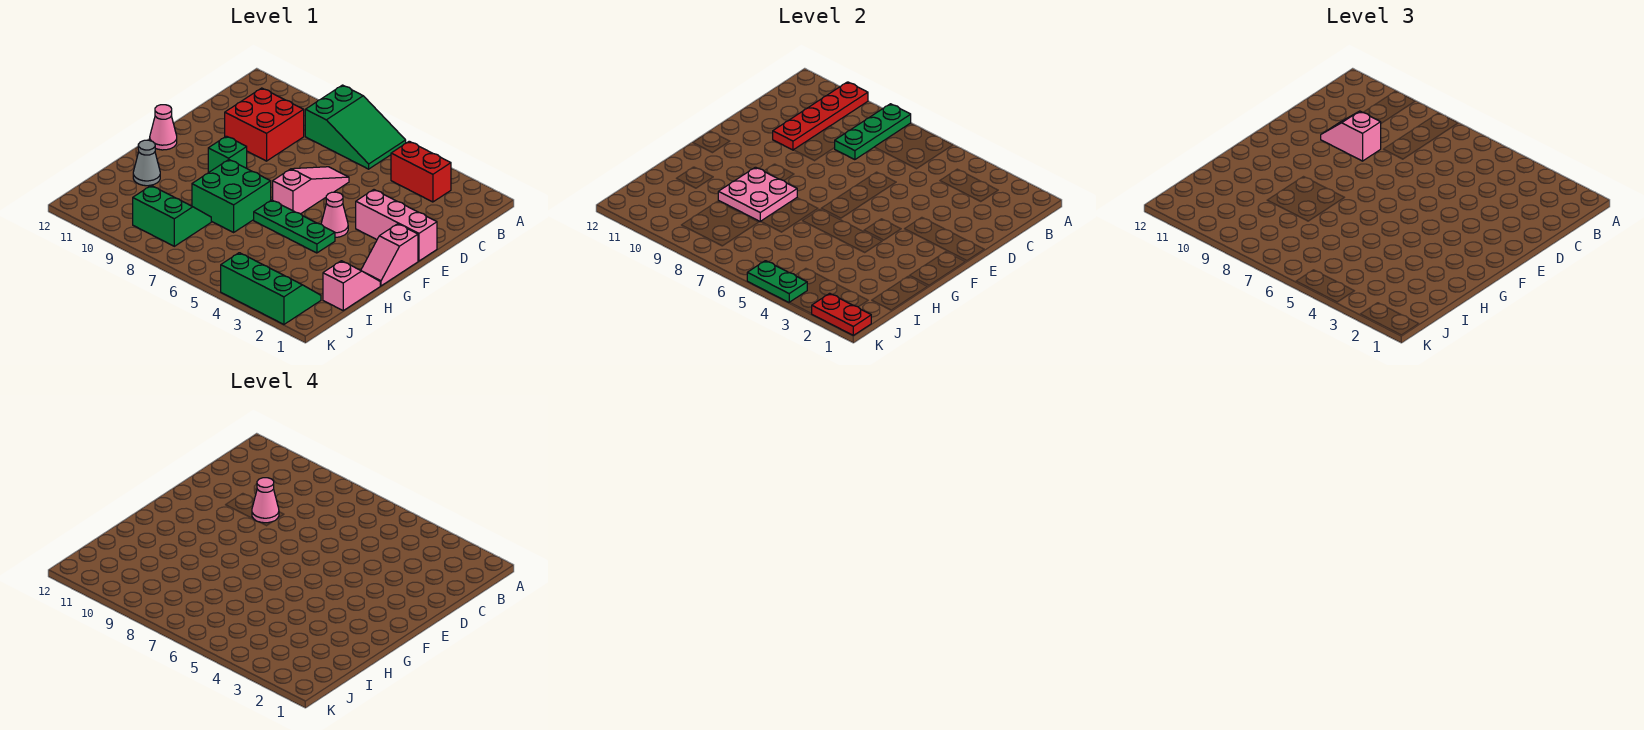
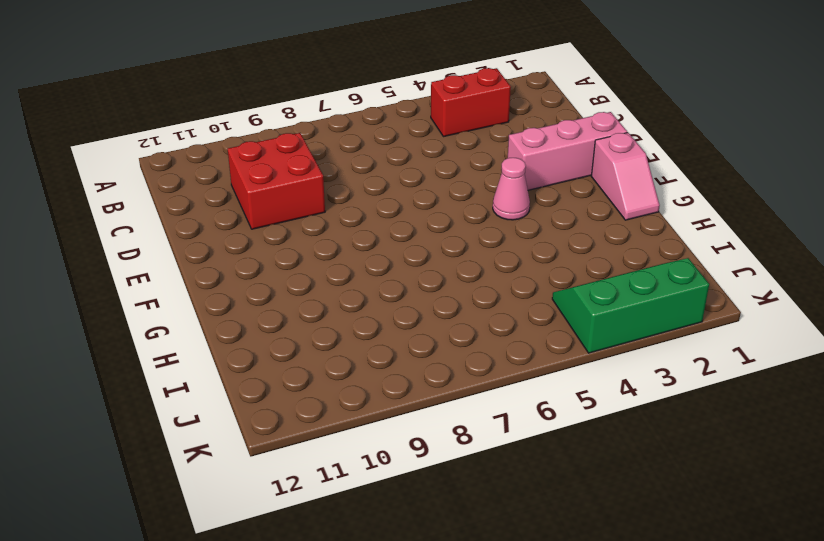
none -> green slope A6:B8 level 1 top 8
none -> pink slope D6:F6 level 1 top F
none -> green brick F9 level 1

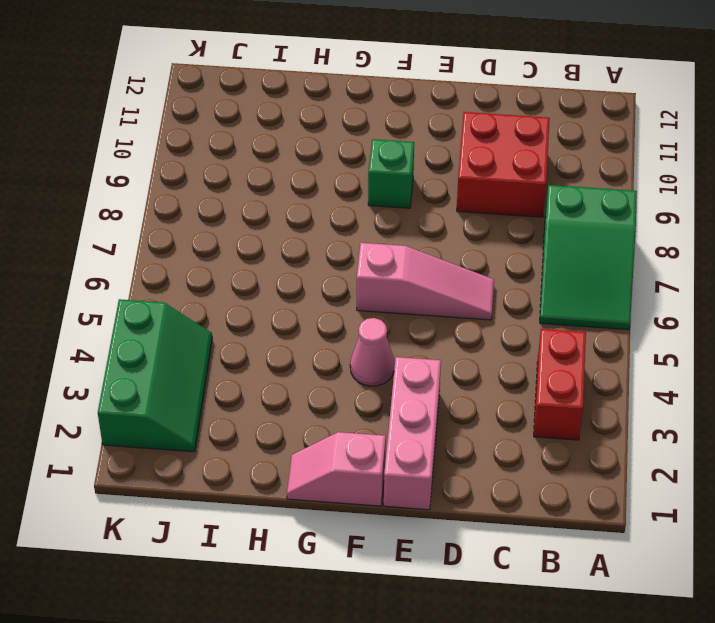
none -> pink cone F12 level 1
none -> green plate G4:G6 level 1
none -> green brick G7:H8 level 1

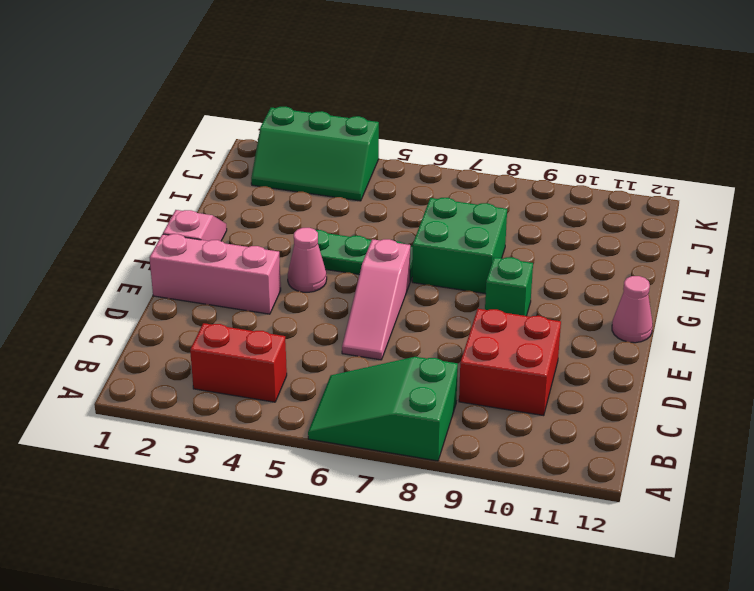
none -> pink slope H1:I1 level 1 top I
none -> grey cone H11 level 1
none -> green slope I8:J9 level 1 top J

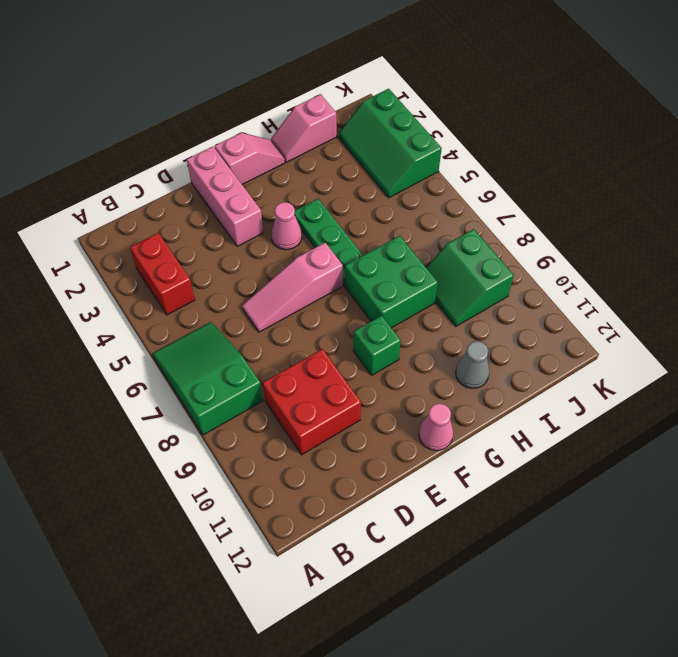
none -> green plate A8:C8 level 2
none -> red plate A10:D10 level 2
none -> pink plate G8:H9 level 2

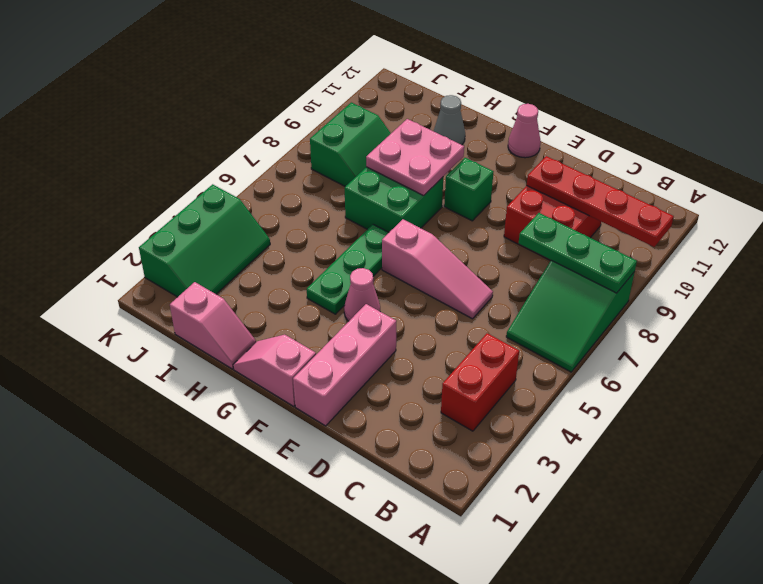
none -> red plate K1:K2 level 2
none -> green plate K4:K5 level 2
none -> pink slope D9:D10 level 3 top 9

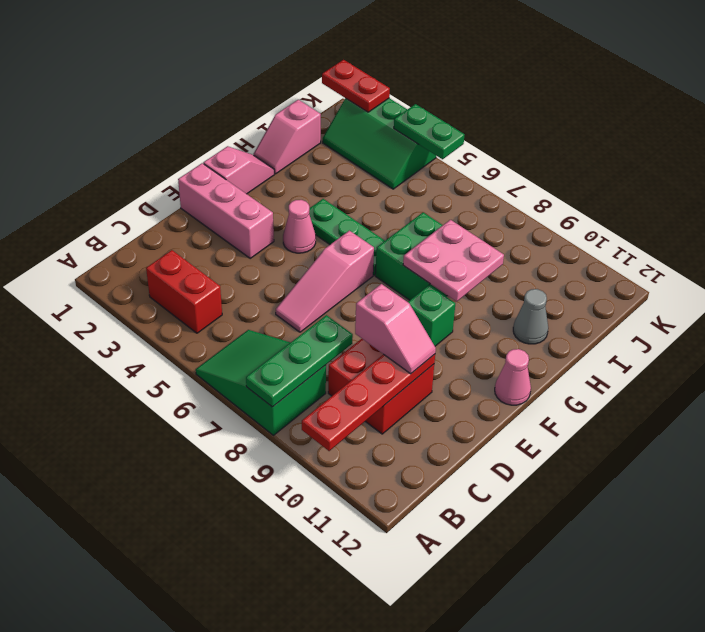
none -> green slope I8:J9 level 1 top J
none -> pink cone D9 level 4

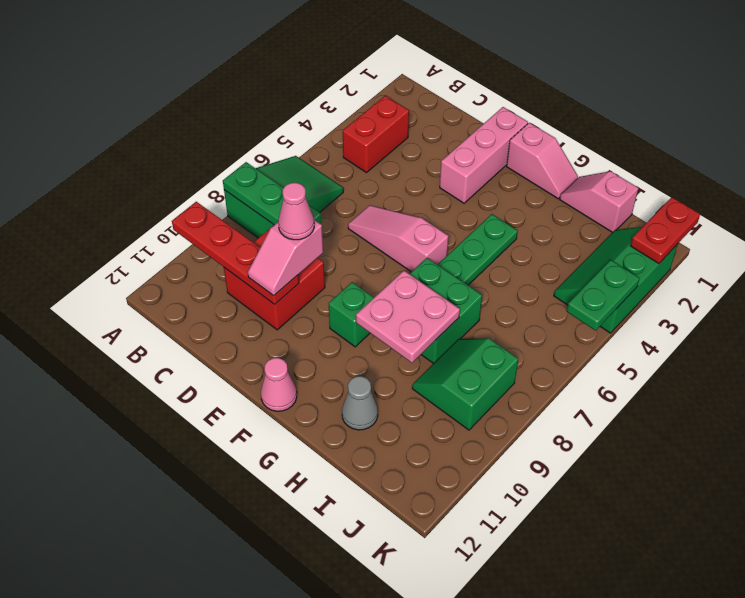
none -> pink cone F4 level 1

